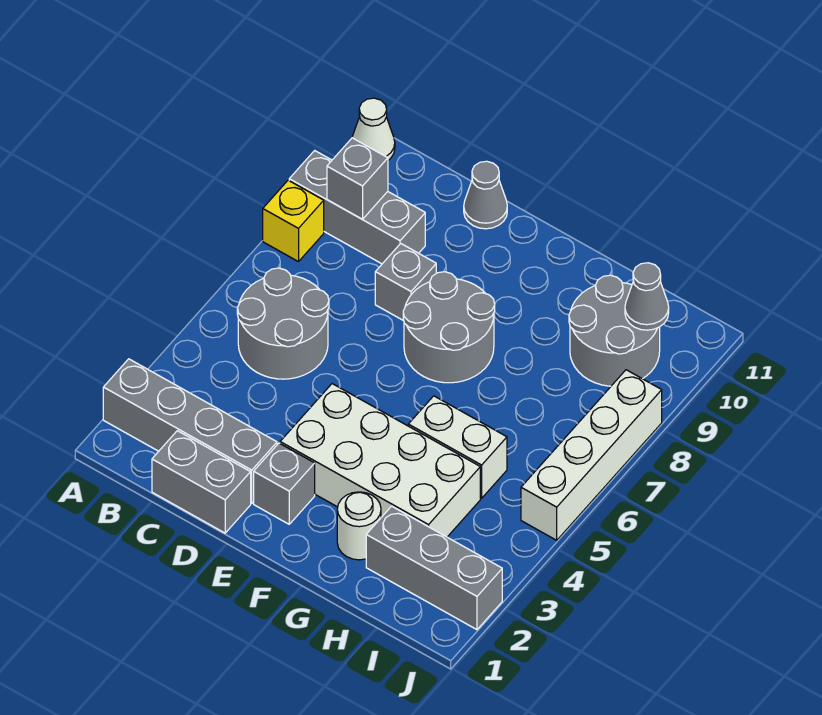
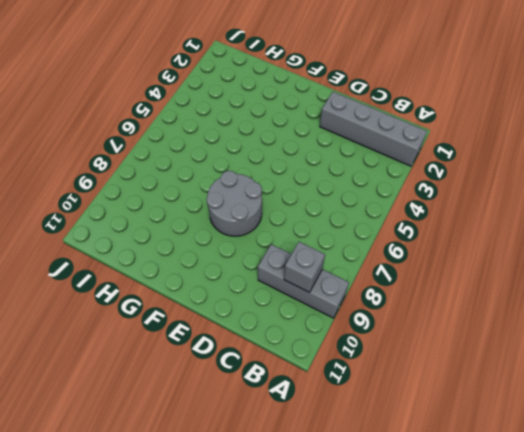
none -> yellow brick A8 level 1
none -> white cone A11 level 1
none -> grey round brick B5:C6 level 1

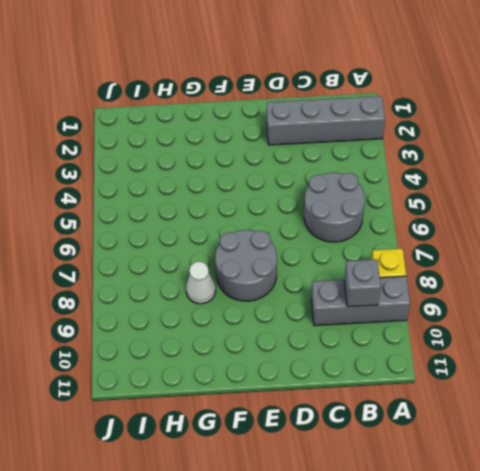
white cone G8 level 1 -> white cone A11 level 1
none -> grey brick C1:D1 level 1
none -> grey brick D8 level 1
none -> grey cone D11 level 1

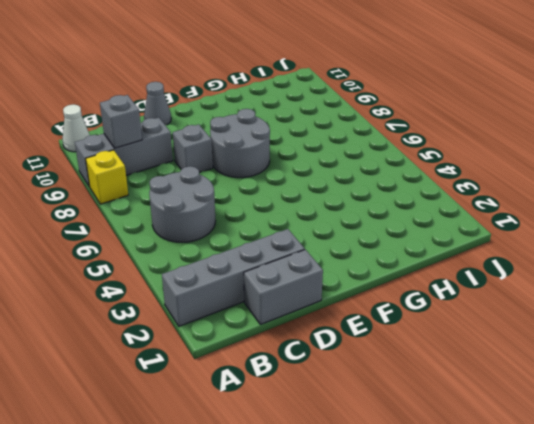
none -> grey brick E2 level 1
none -> white brick E3:H4 level 1
none -> white round brick G2 level 1

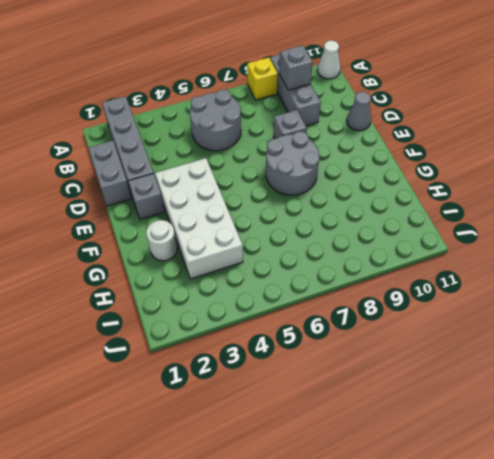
none -> white brick G5:H5 level 1
none -> grey brick H2:J2 level 1
none -> grey round brick H9:I10 level 1

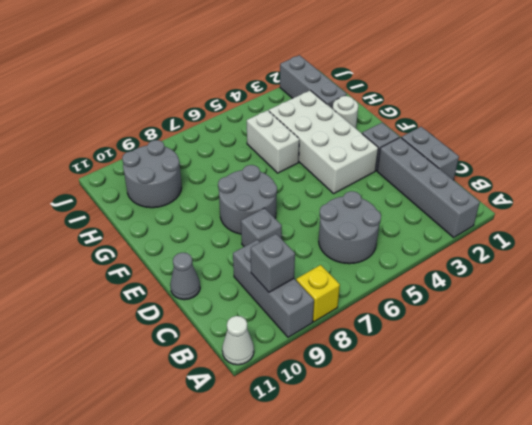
none -> white brick J5:J8 level 1
none -> grey cone I10 level 2

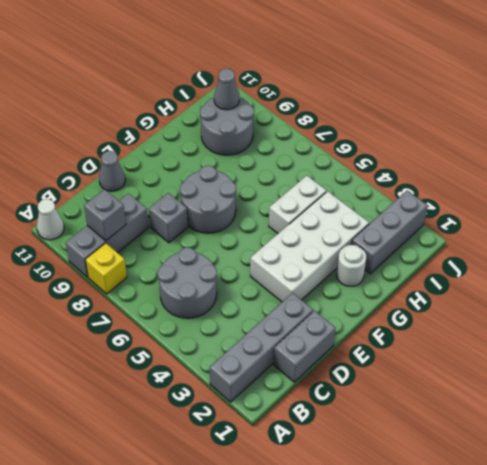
none -> grey brick E2 level 1
none -> white brick J5:J8 level 1

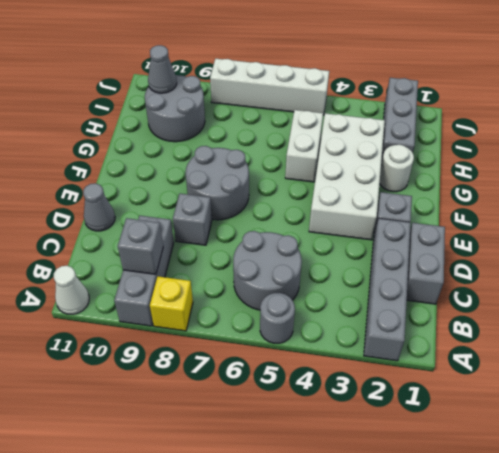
grey round brick A5 level 1 -> none

